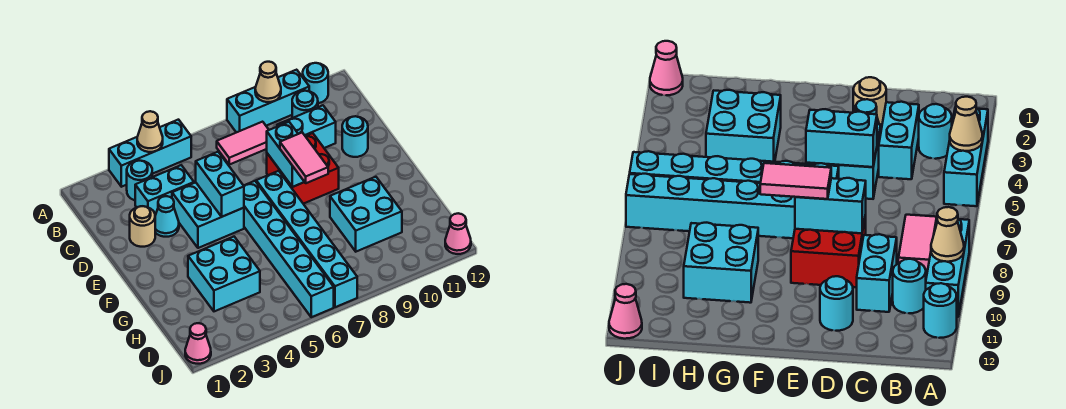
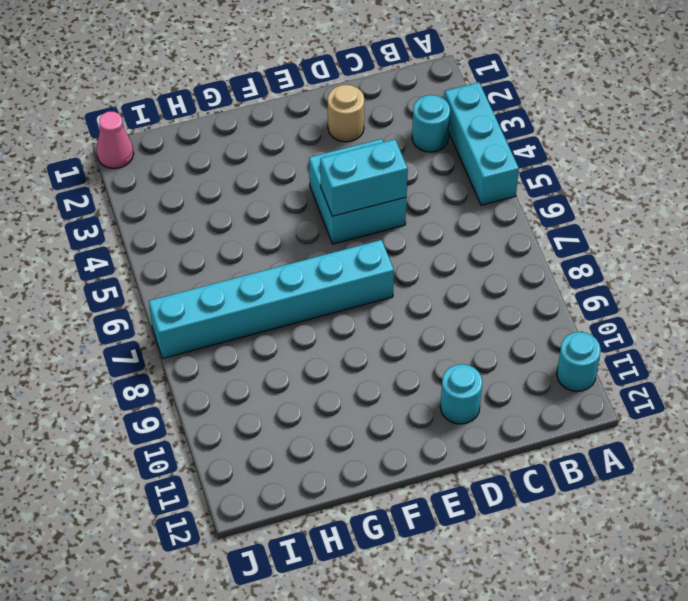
none -> cyan brick A8:A10 level 1
none -> pink tile B7:B8 level 1
none -> cyan round brick B10 level 1

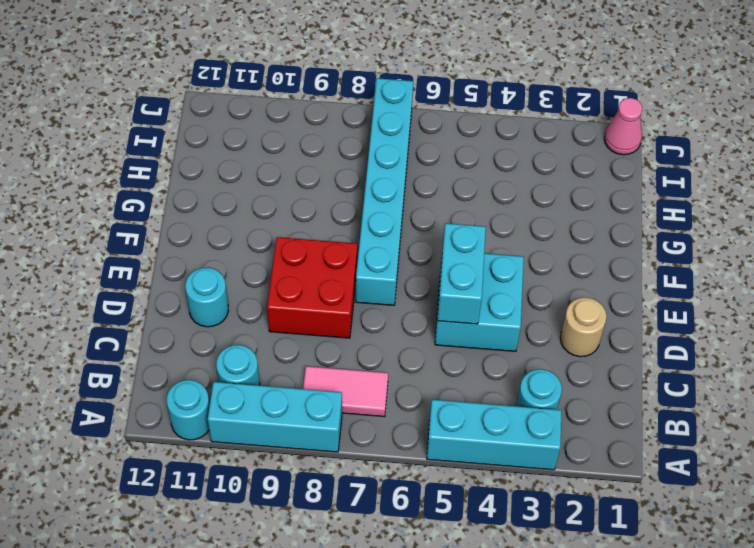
none -> cyan brick C3:C4 level 1
none -> cyan brick C9:C10 level 1
none -> cyan cone D3 level 1

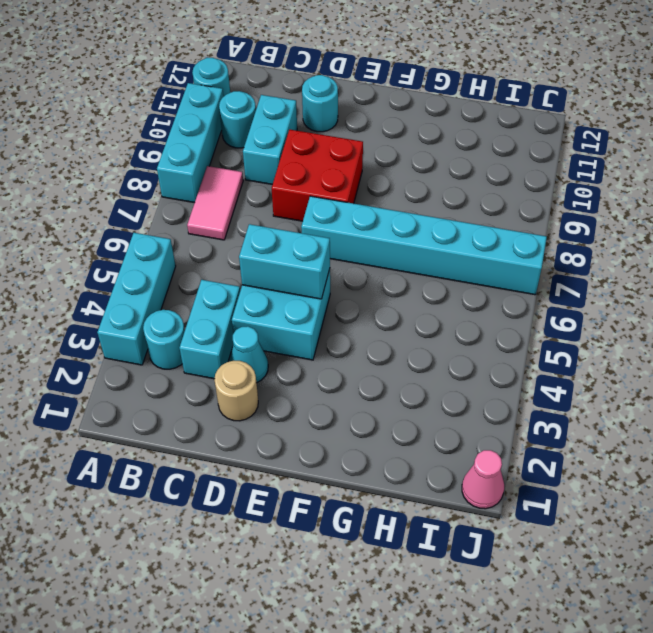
none -> cyan brick E6:J6 level 1
none -> cyan brick G3:H4 level 1
none -> cyan brick G9:H10 level 1

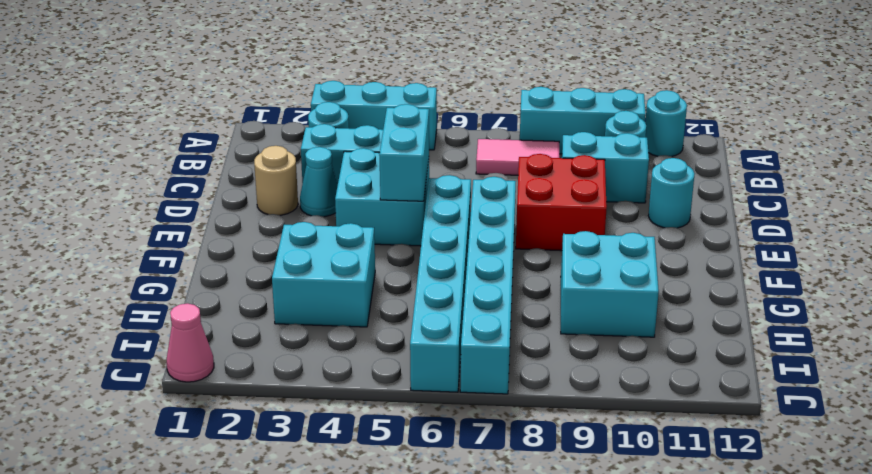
none -> pink cone J12 level 1
none -> tan cone A4 level 2
none -> tan cone A9 level 2

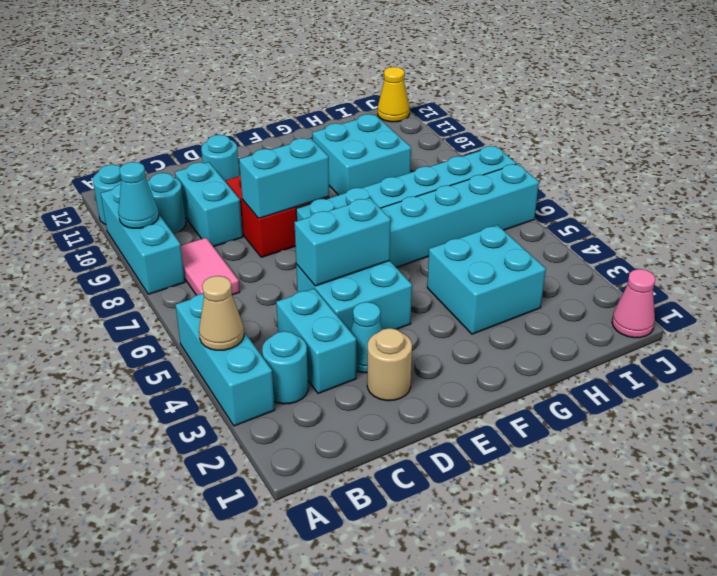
cyan cone A9 level 2 -> tan cone A9 level 2
yellow cone J12 level 1 -> pink cone J12 level 1
none -> pink tile E8:F8 level 3

